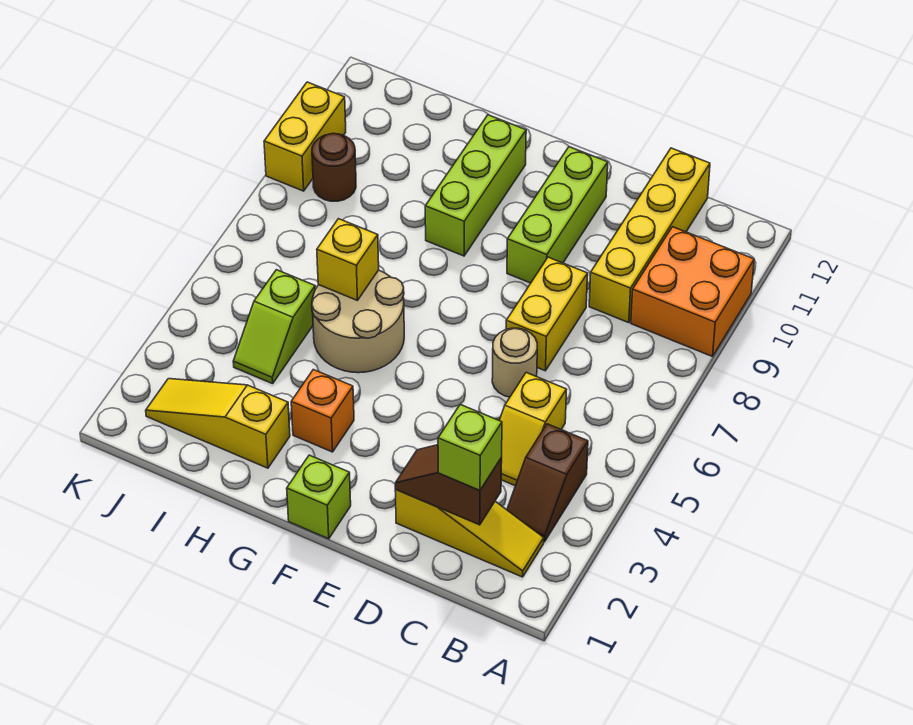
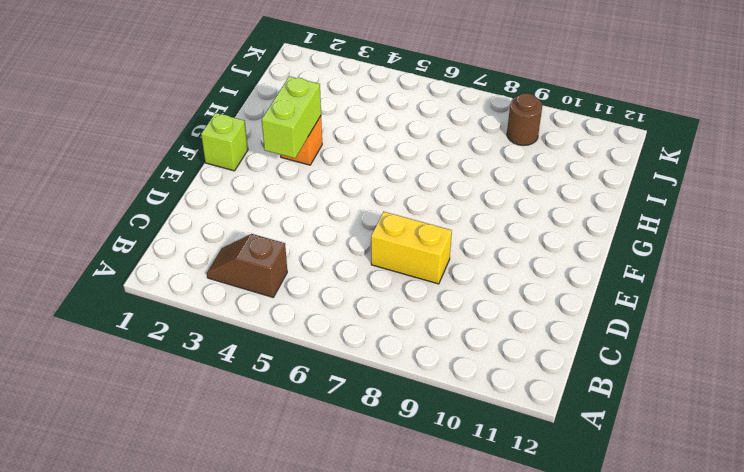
lime brick F3:G3 level 2 -> none
none -> orange brick A9:B10 level 1
none -> yellow slope B2:D2 level 1 top D
none -> yellow slope C4:C5 level 1 top 5

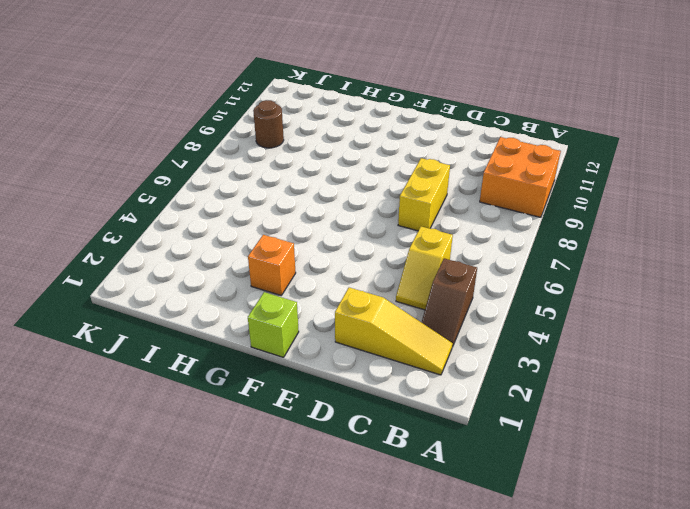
none -> yellow brick C9:C12 level 1
none -> tan round brick D6 level 1
none -> lime brick E9:E11 level 1

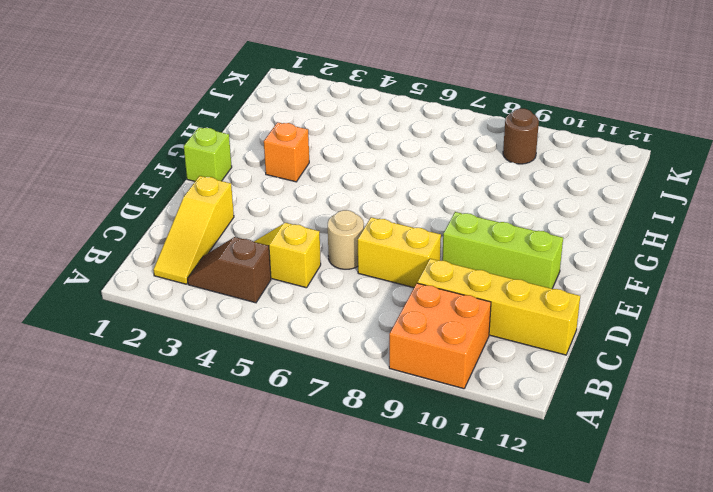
none -> tan round brick G5:H6 level 1
none -> lime brick G9:G11 level 1
none -> yellow slope H2:J2 level 1 top H

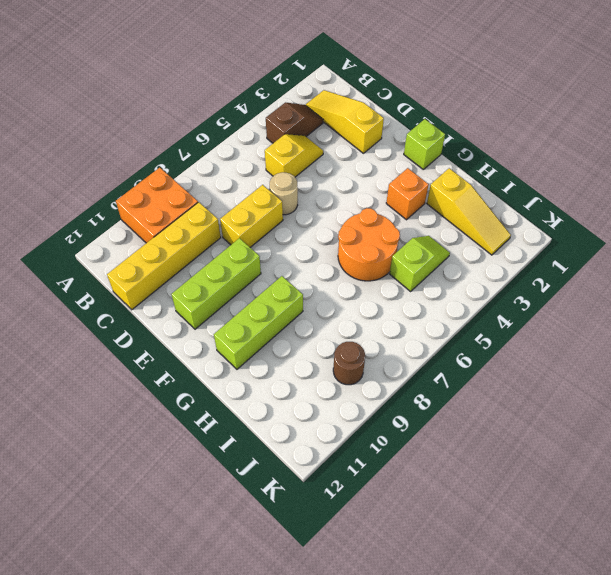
orange round brick G5:H6 level 1 -> tan round brick G5:H6 level 1
none -> yellow brick K9:K10 level 1
none -> brown slope C2:D2 level 2 top C
none -> yellow brick H6 level 2

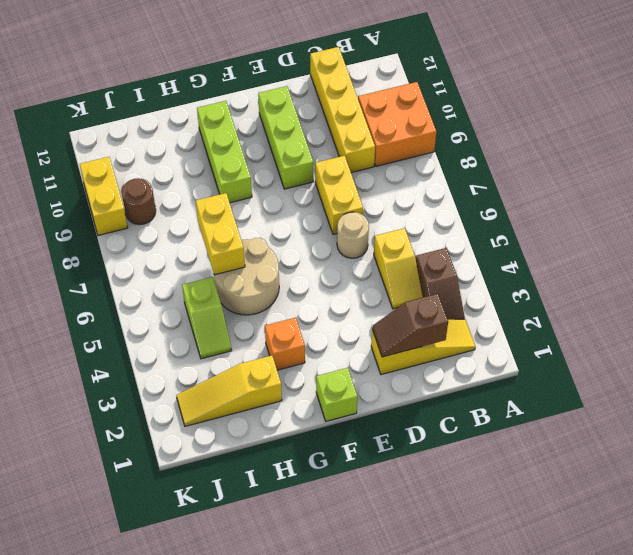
yellow brick H6:H7 level 2 -> yellow brick H6 level 2
none -> lime brick C2 level 3

